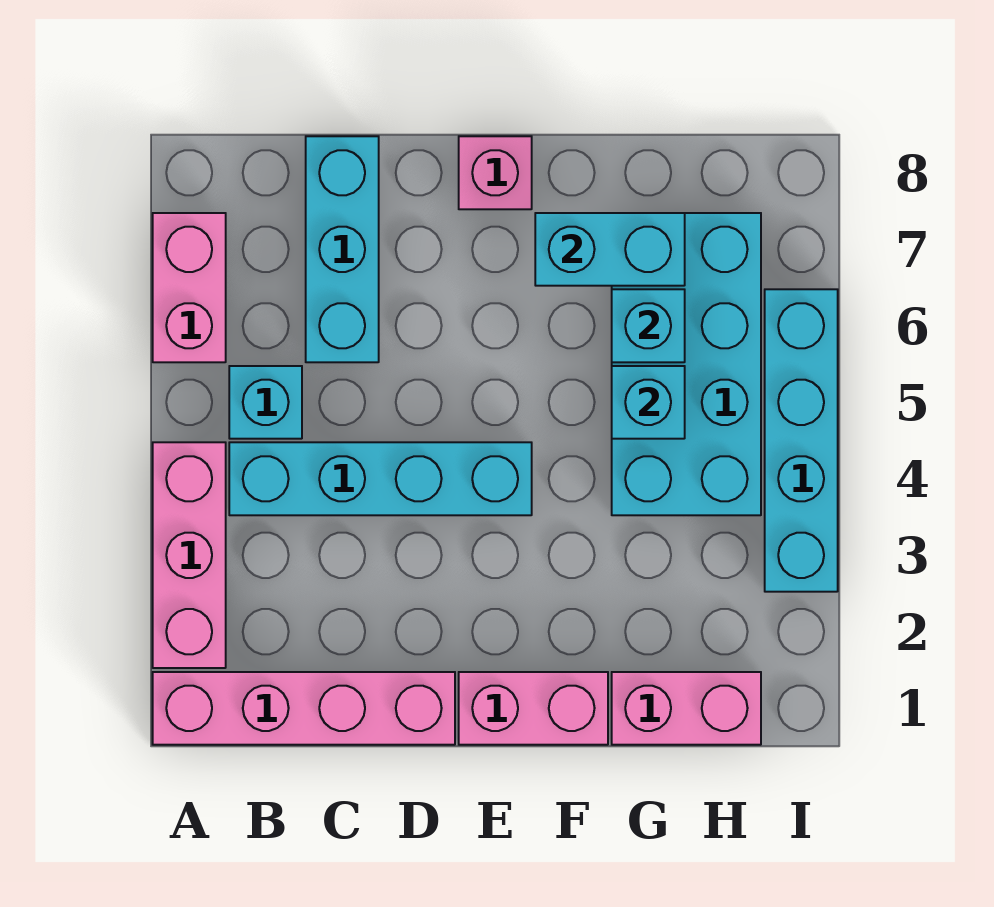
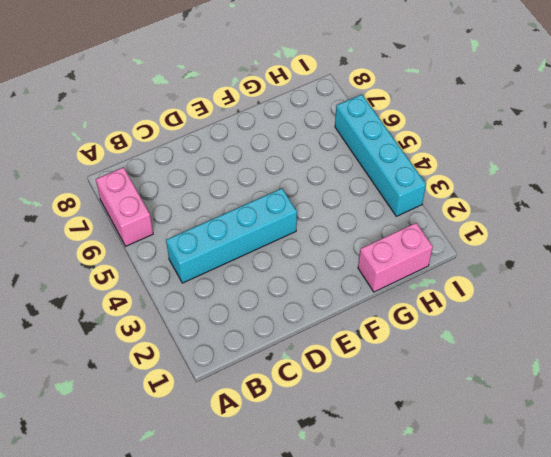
none -> pink brick A1:D1 level 1
none -> pink brick A2:A4 level 1
none -> cyan brick B5 level 1

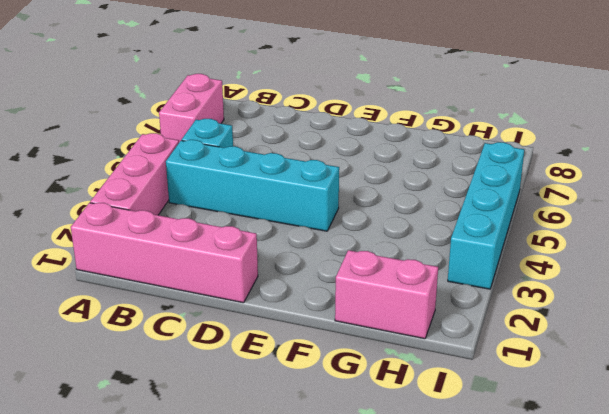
none -> cyan brick C6:C8 level 1
none -> pink brick E1:F1 level 1
none -> pink brick E8 level 1

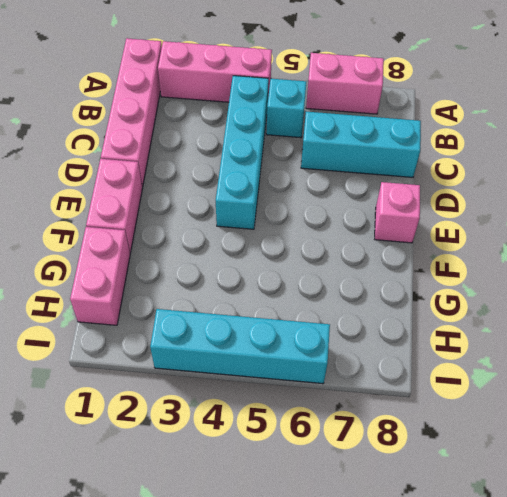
none -> cyan brick G4:H7 level 1
none -> cyan brick F7:G7 level 2
none -> cyan brick G5 level 2

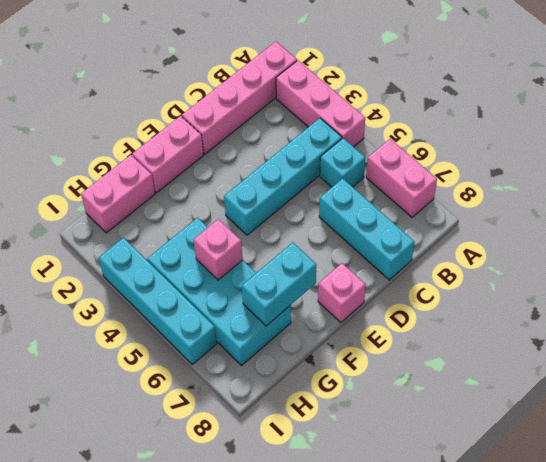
pink brick G5 level 2 -> cyan brick G5 level 2
none -> cyan brick G6 level 2

